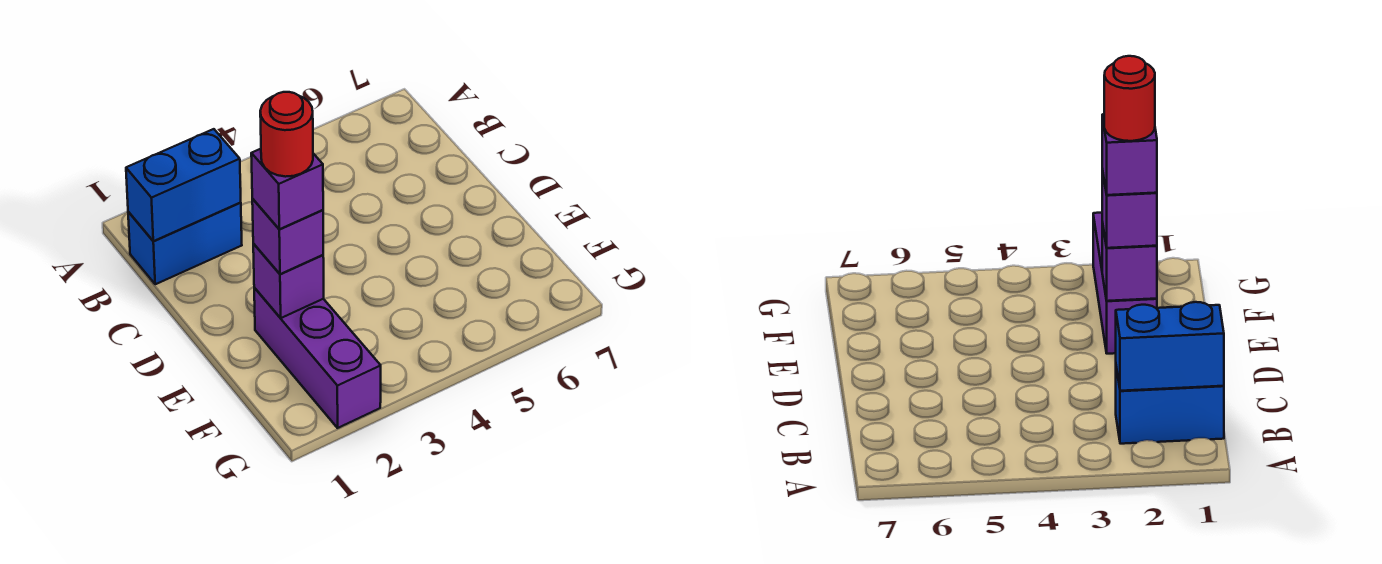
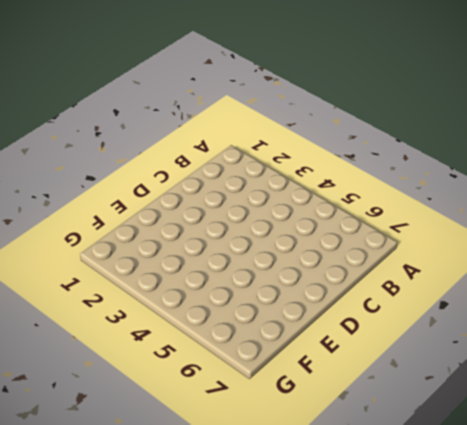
none -> blue brick B1:B2 level 1
none -> purple brick E2:G2 level 1

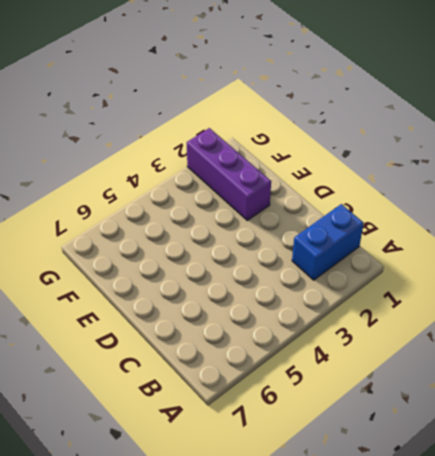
none -> blue brick B1:B2 level 2
none -> purple brick E2 level 2

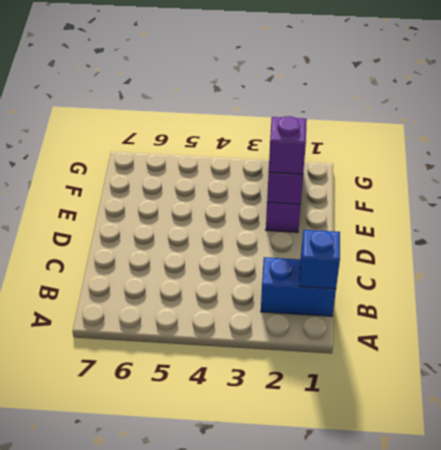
blue brick B1 level 2 -> blue brick B1:B2 level 2
none -> purple brick E2 level 4
none -> red round brick E2 level 5

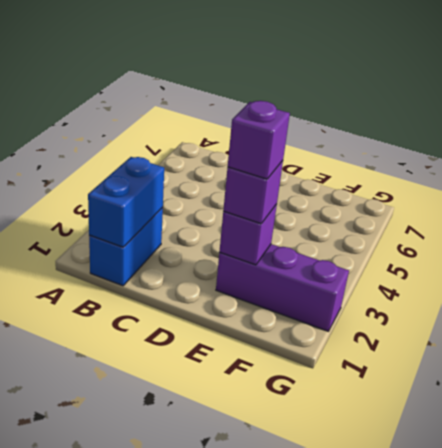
none -> red round brick E2 level 5

